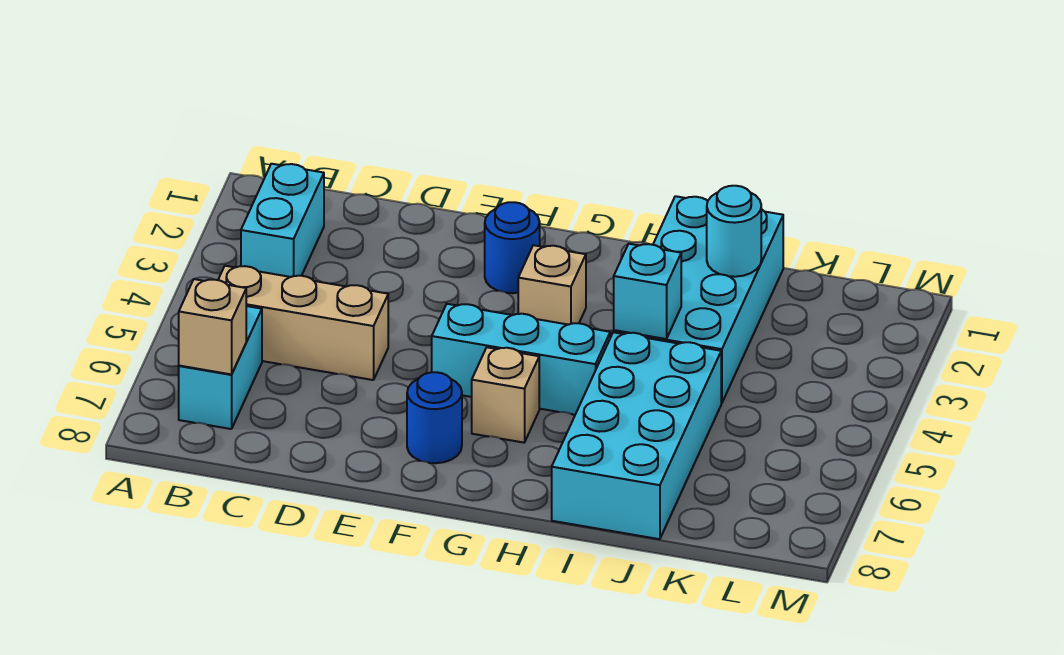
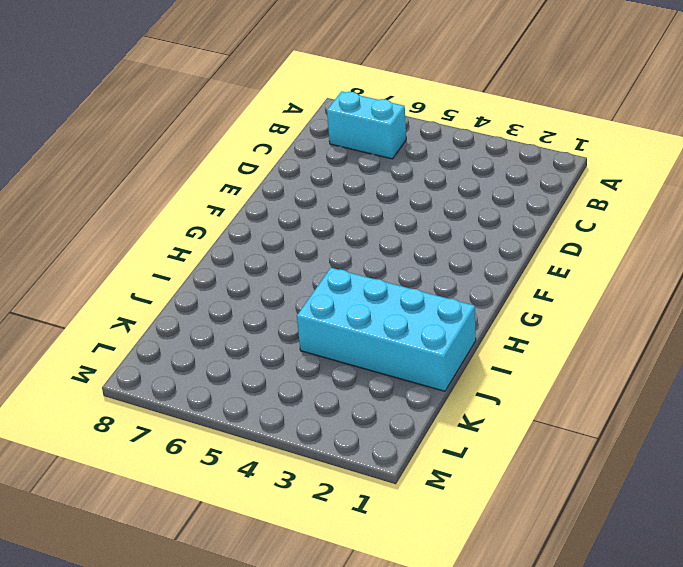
none -> cyan brick B2:B3 level 1
none -> tan brick B5:D5 level 1
none -> blue round brick F2 level 1

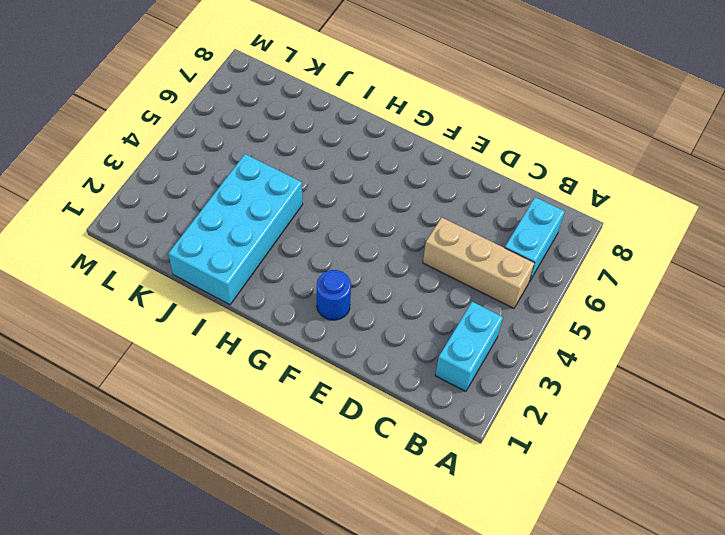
none -> cyan brick F5:H5 level 1
none -> blue round brick F7 level 1
none -> tan brick G3 level 1

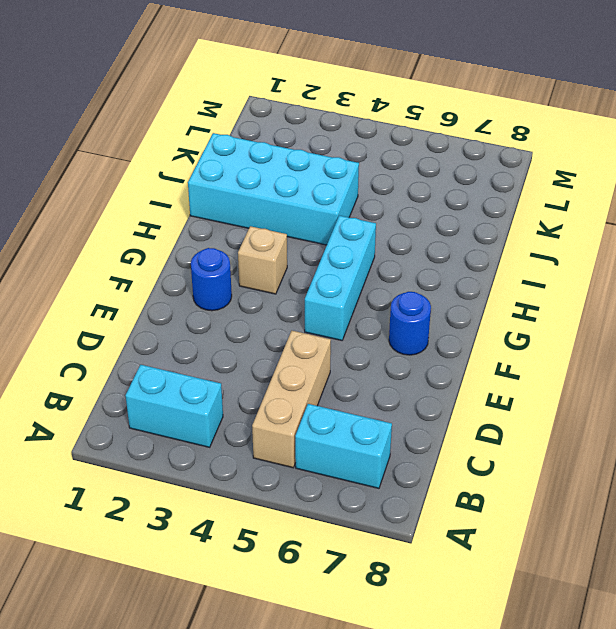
none -> tan brick G6 level 1
none -> cyan brick I5:J8 level 1
none -> tan brick B7 level 2

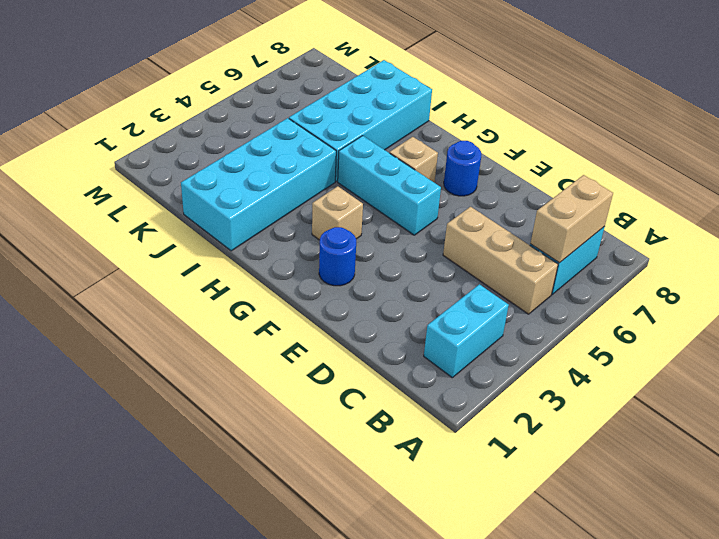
tan brick B6:B7 level 2 -> tan brick B7 level 2
none -> cyan brick I4 level 2
none -> cyan round brick J2 level 2

